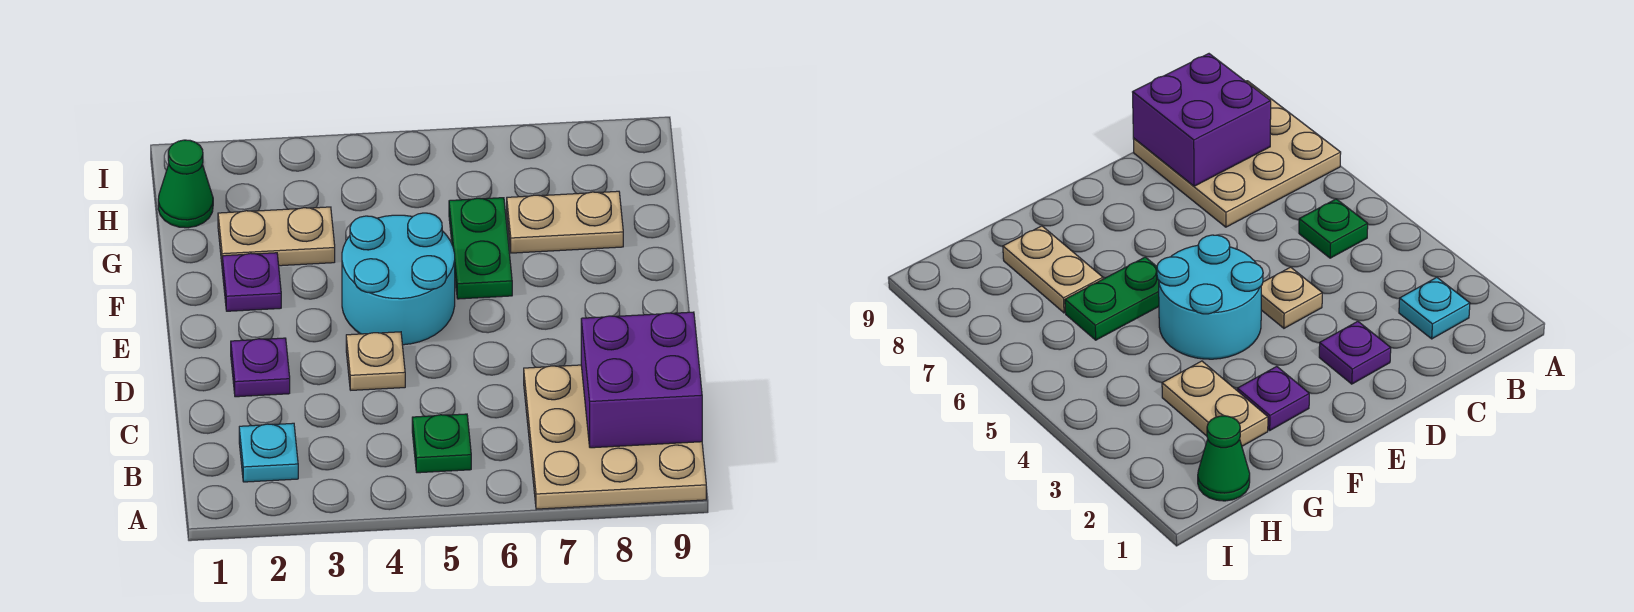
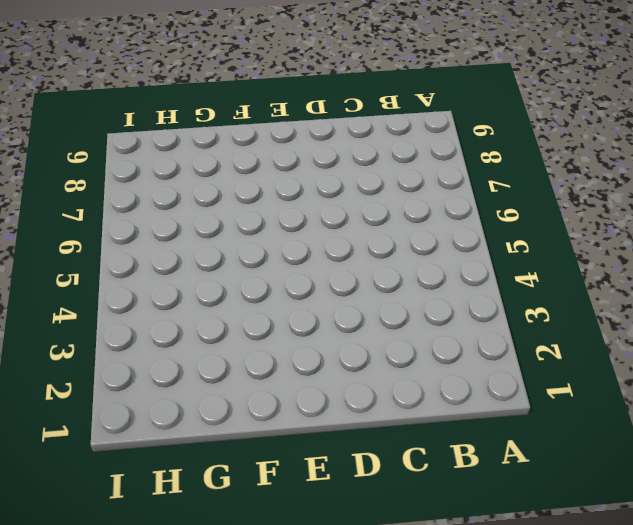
none -> tan plate A7:C9 level 1
none -> cyan plate B2 level 1
none -> green plate B5 level 1

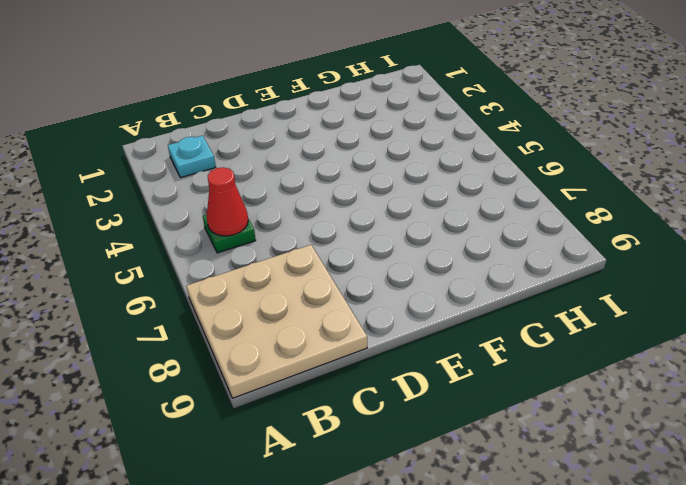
red cone B5 level 2 -> none
none -> purple plate D2 level 1
none -> tan plate D4 level 1
none -> cyan round brick E4:F5 level 1

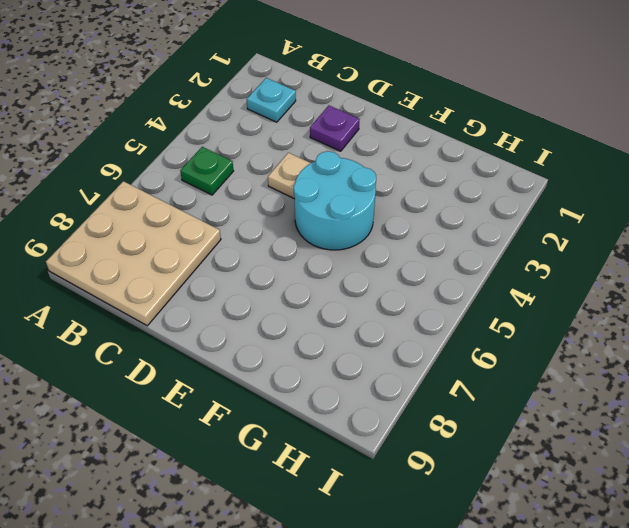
none -> purple plate F2 level 1
none -> green plate F6:G6 level 1
none -> tan plate G2:G3 level 1

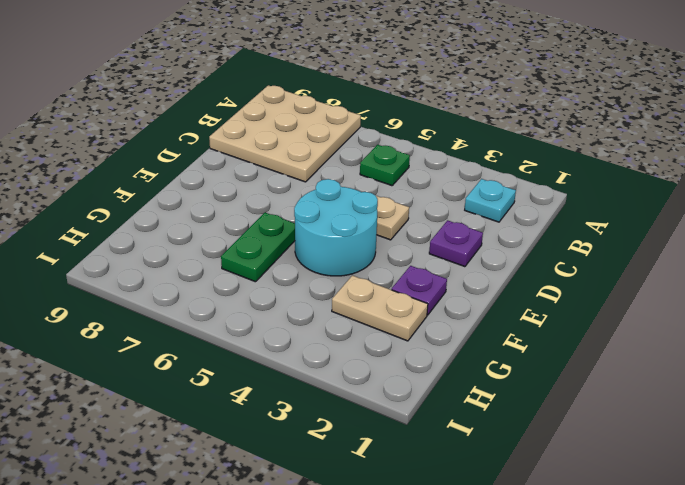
none -> tan plate G7:G8 level 1
none -> green cone H1 level 1
none -> purple brick B8:C9 level 2

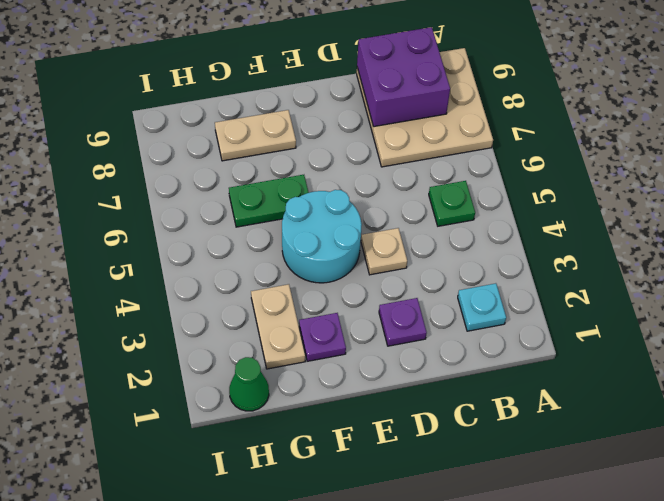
tan plate F8:G8 level 1 -> tan plate G7:G8 level 1

